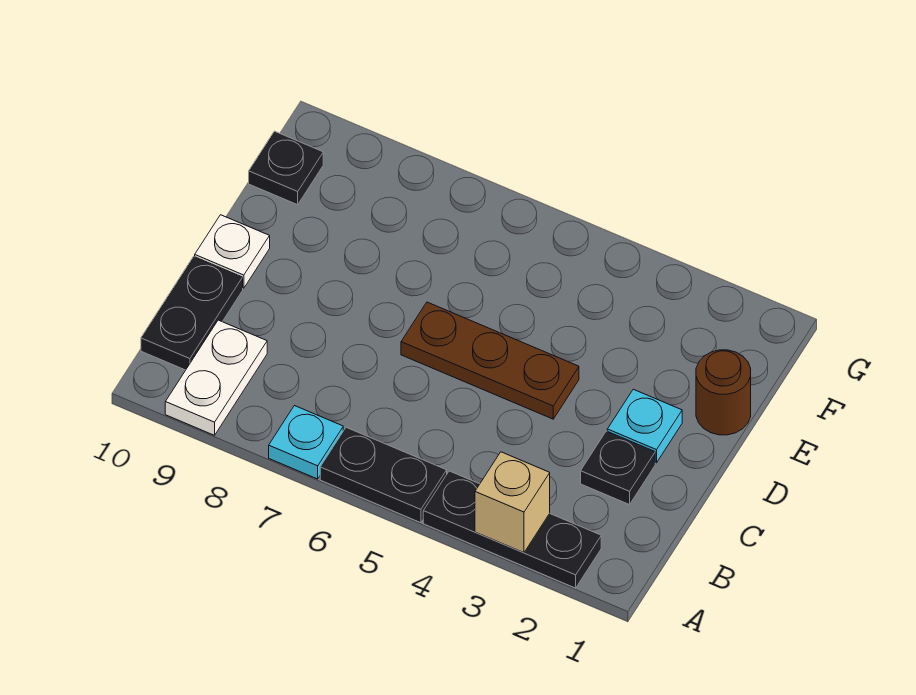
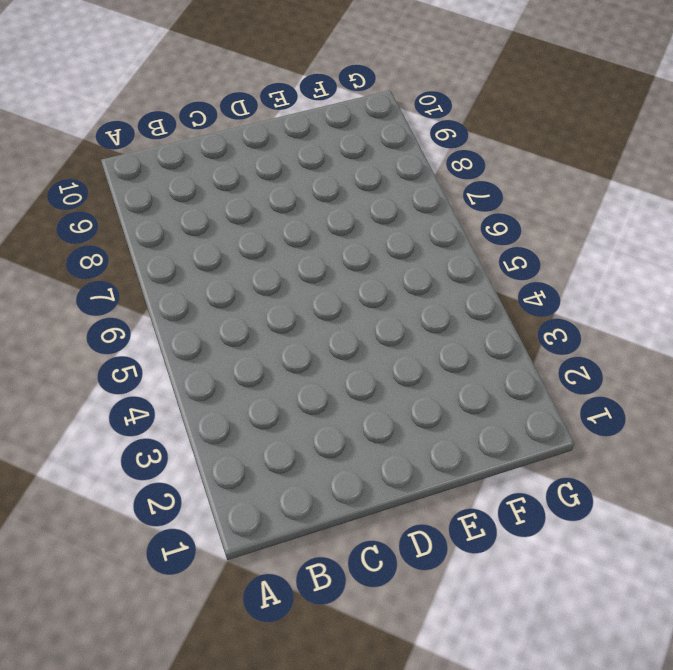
none -> black plate A2:A4 level 1
none -> black plate A5:A6 level 1
none -> cyan plate A7 level 1

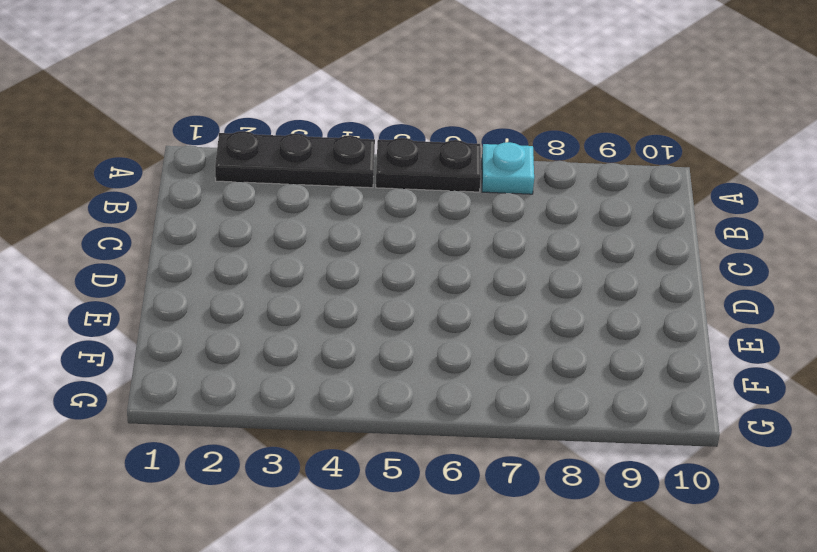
none -> white plate A9:B9 level 1
none -> black plate B10:C10 level 1
none -> black plate C2 level 1

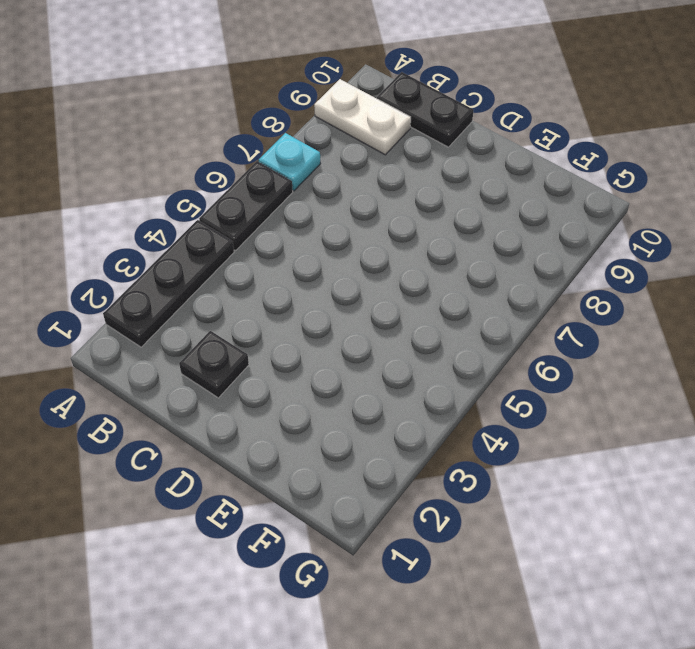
none -> cyan plate D2 level 1
none -> brown plate D4:D6 level 1
none -> white plate D10 level 1

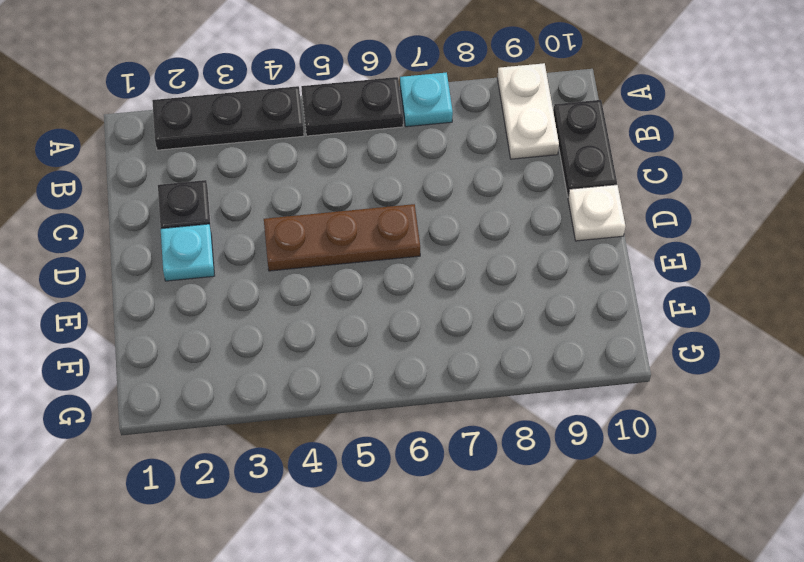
none -> brown round brick E1 level 1
none -> black plate F10 level 1
none -> tan brick A3 level 2

